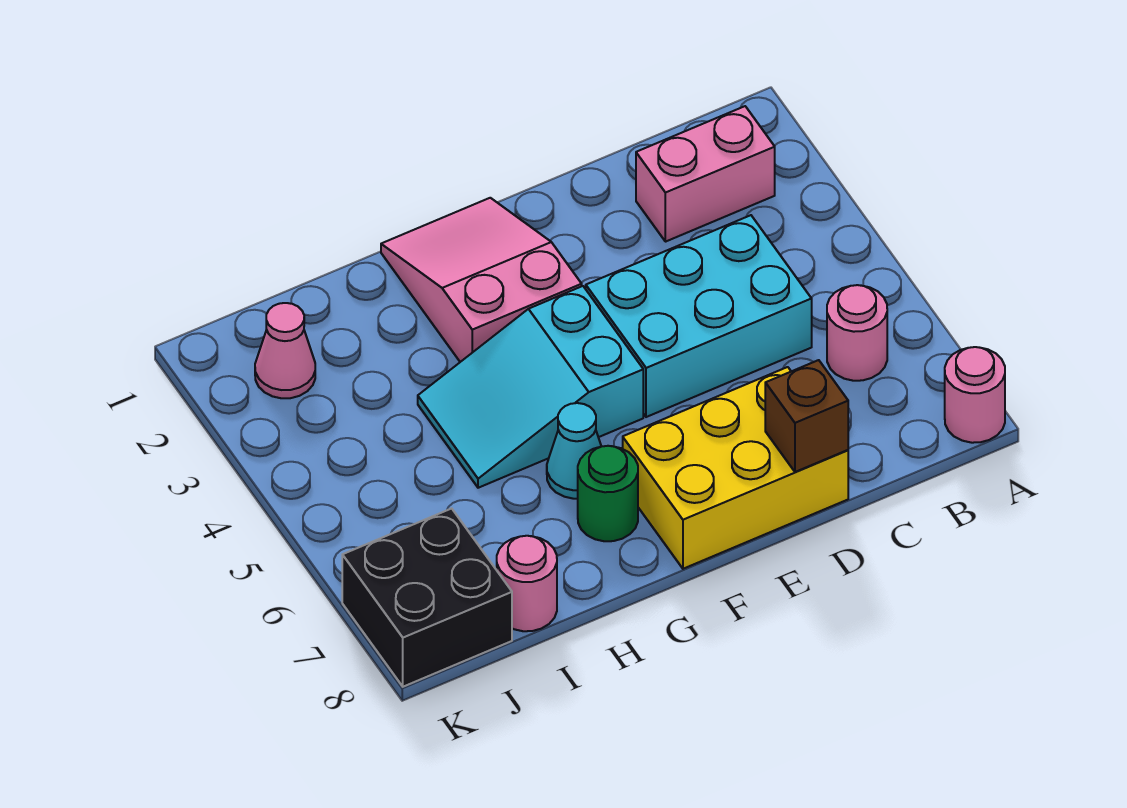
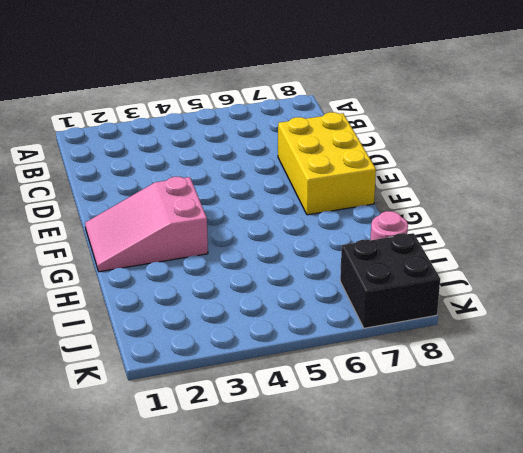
none -> pink round brick A8 level 1
none -> pink brick B2:C2 level 1
none -> pink round brick B6 level 1

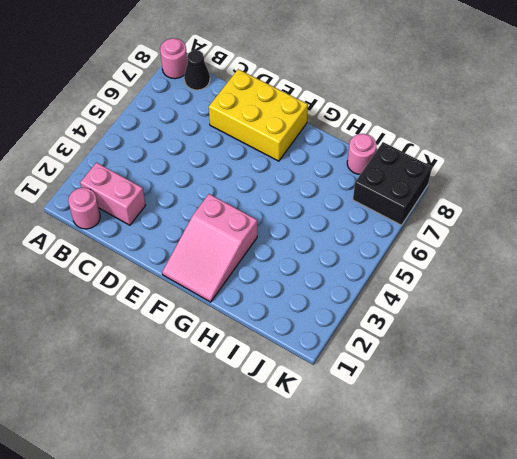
pink round brick B1 level 1 -> pink round brick B6 level 1
black cone B8 level 1 -> none
none -> cyan brick C4:E5 level 1
none -> cyan slope F4:H5 level 1 top F
none -> cyan cone G6 level 1

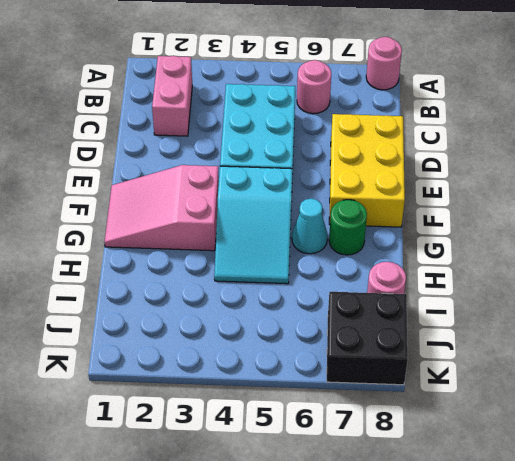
none -> pink cone J2 level 1
none -> brown brick D8 level 2

